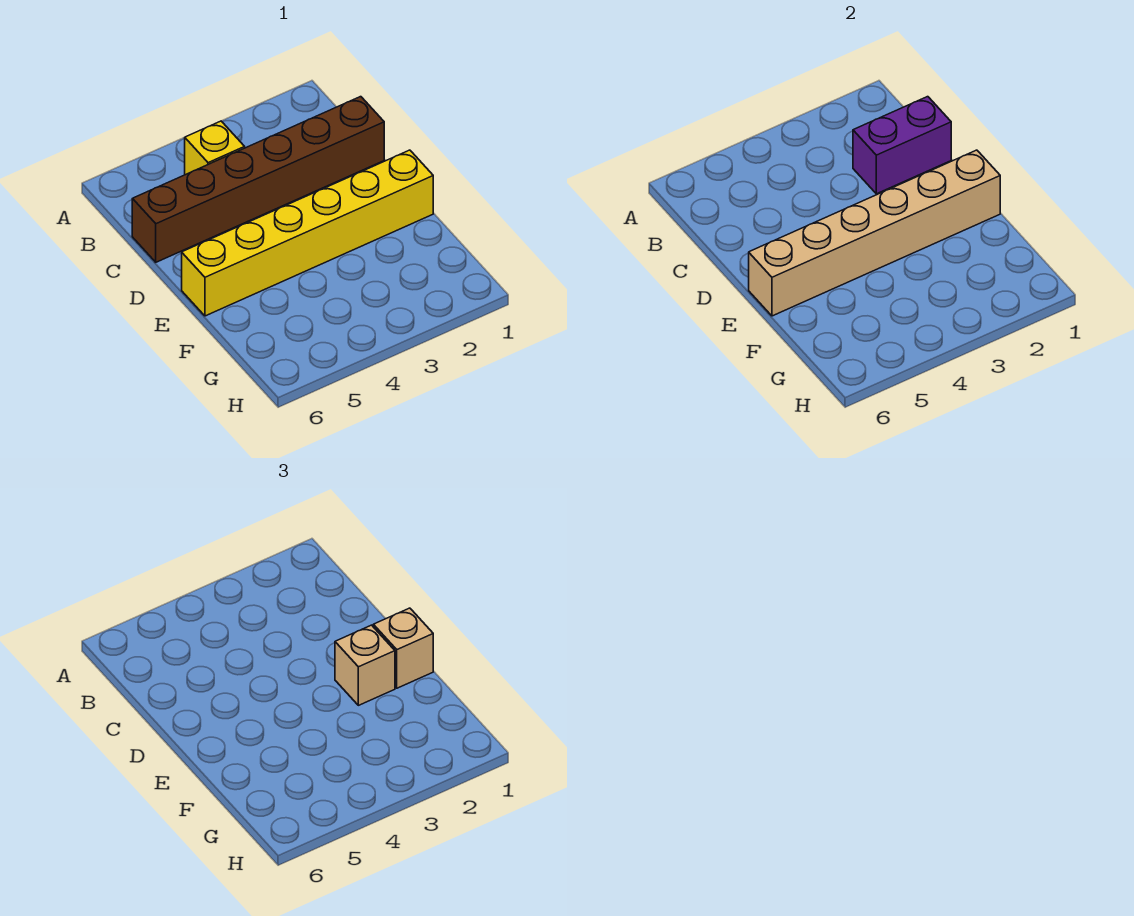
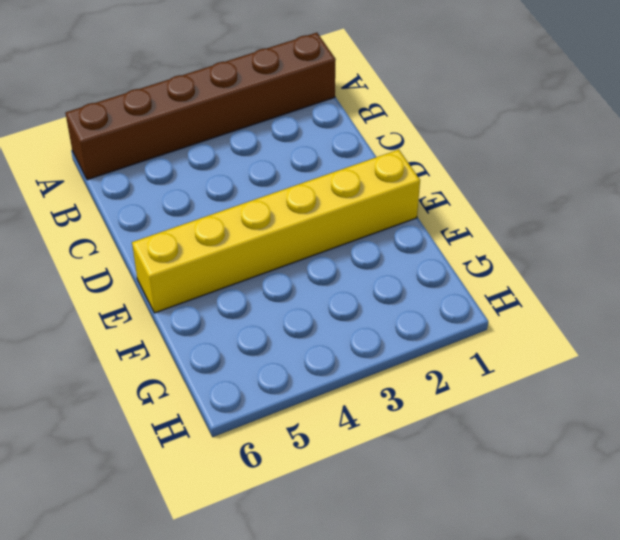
brown brick A1:A6 level 1 -> brown brick C1:C6 level 1
none -> yellow brick B4 level 1
none -> purple brick C1:C2 level 2

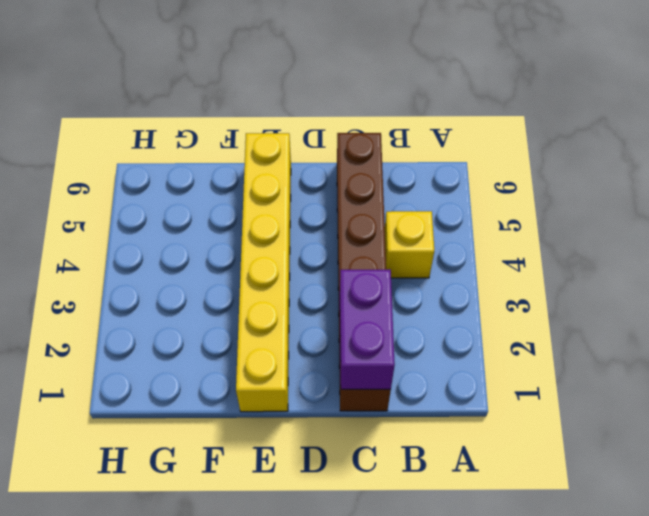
none -> tan brick E1:E6 level 2
none -> tan brick E1 level 3

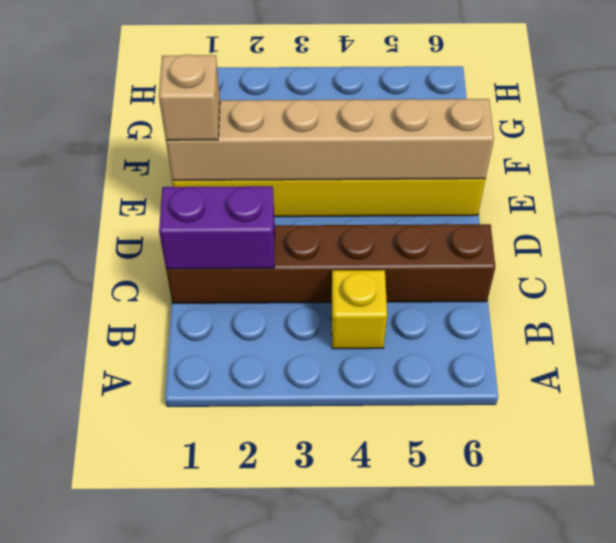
none -> tan brick E2 level 3

